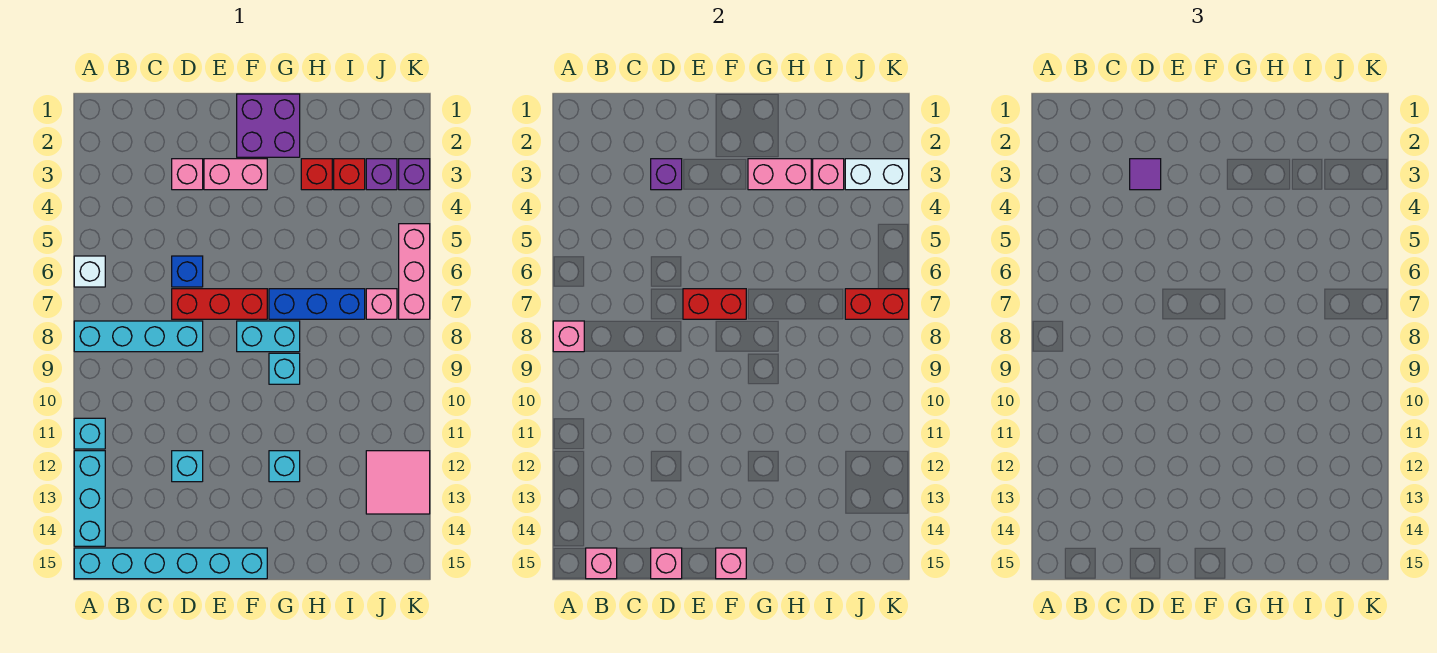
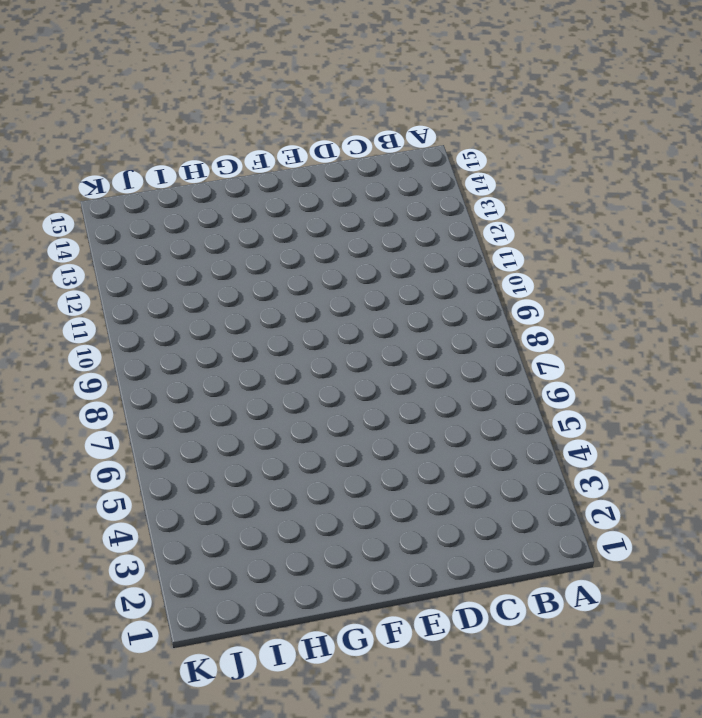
none -> white brick A6 level 1
none -> cyan brick A8:D8 level 1
none -> cyan brick A11 level 1
none -> cyan brick A12:A14 level 1

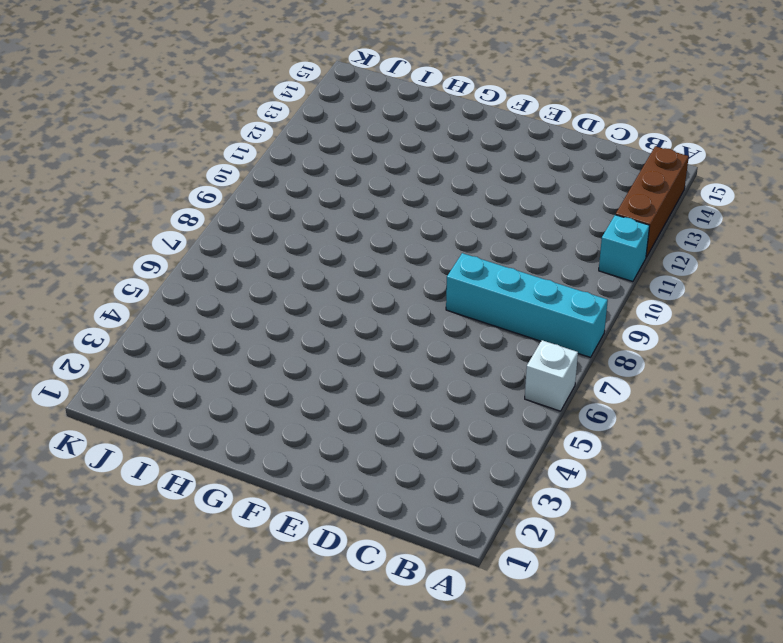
brown brick A12:A14 level 1 -> cyan brick A12:A14 level 1
none -> cyan brick A15:F15 level 1
none -> pink brick D3 level 1
none -> blue brick D6 level 1
none -> red brick D7:F7 level 1

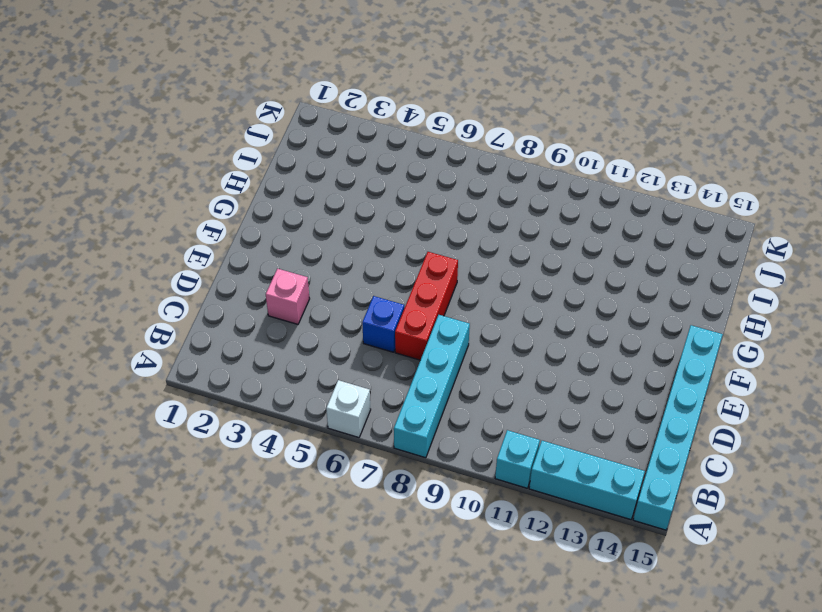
none -> cyan brick D12 level 1
none -> pink brick E3:F3 level 1
none -> purple brick F1:G2 level 1
none -> cyan brick F8:G8 level 1

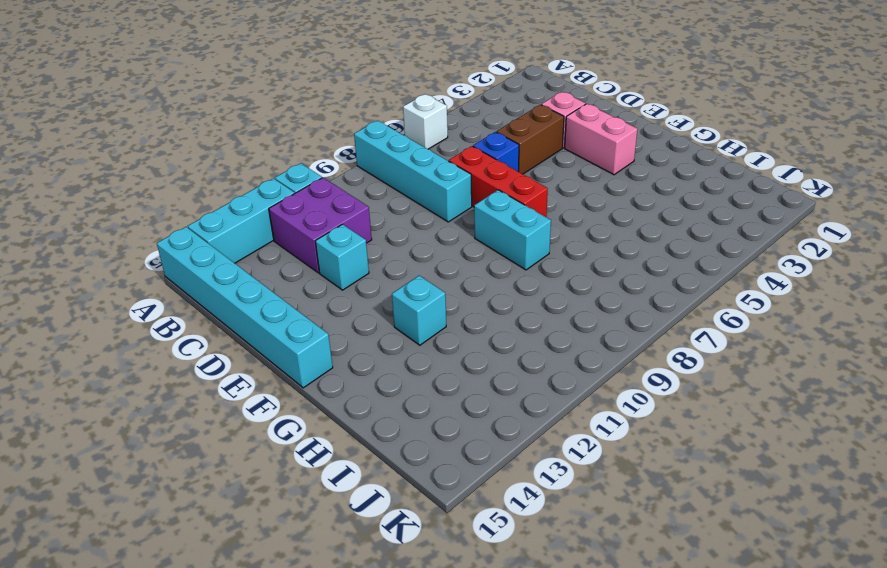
purple brick B11:C12 level 1 -> purple brick F1:G2 level 1
brown brick D4:D5 level 1 -> none
none -> blue brick G7:I7 level 1
none -> cyan brick G9 level 1
none -> red brick H3 level 1
none -> red brick I3 level 1

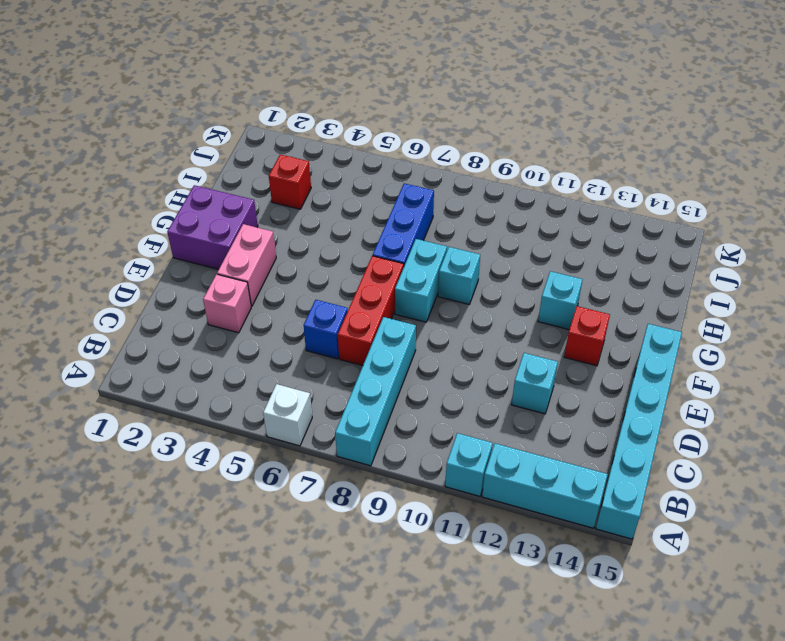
red brick F13 level 1 -> red brick H3 level 1
none -> purple brick J3 level 1
none -> pink brick J7 level 1
none -> pink tile J12:K13 level 1
none -> purple brick K3 level 1

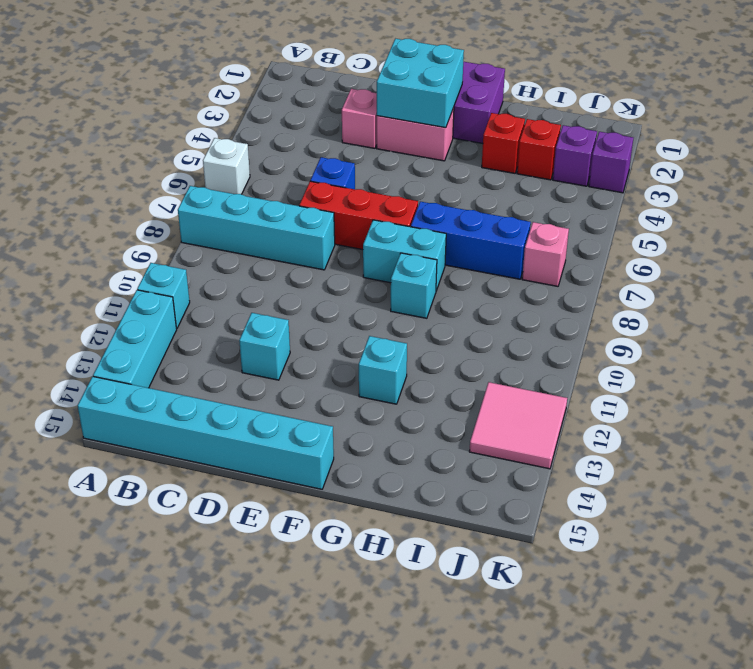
cyan brick E2:F3 level 2 -> none
none -> pink brick K5:K7 level 1
none -> pink brick A8 level 2
none -> pink brick B15 level 2
none -> purple brick D3 level 2

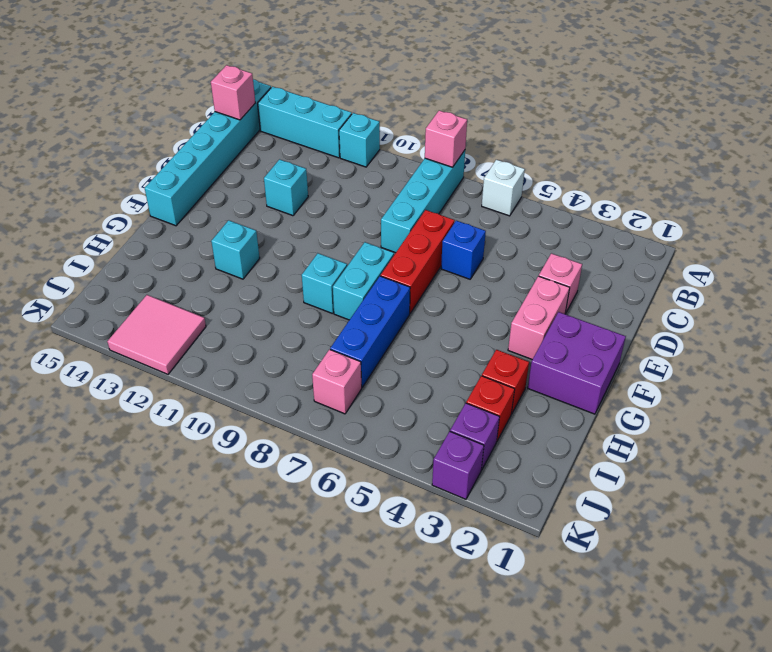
none -> pink brick K5:K7 level 1
none -> purple brick D3 level 2
none -> pink brick D15 level 2
none -> red brick E7:F7 level 2

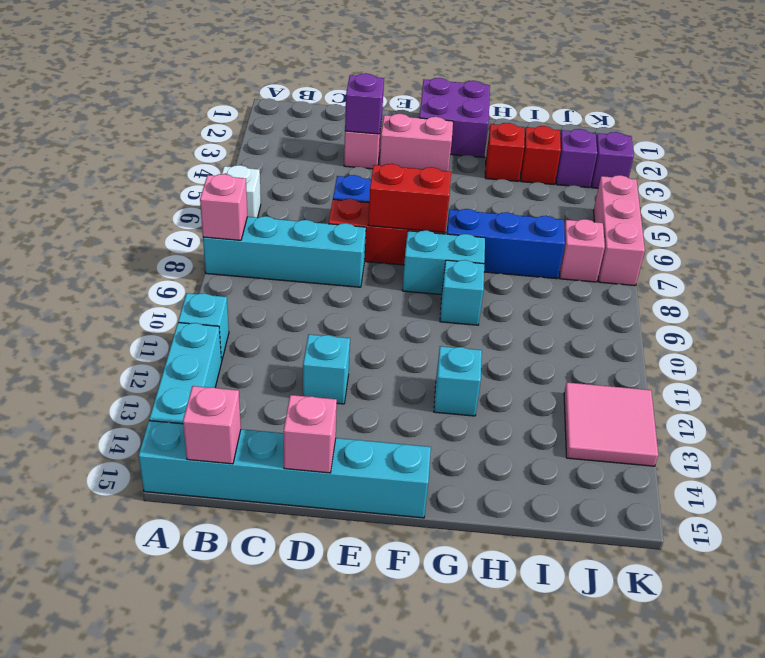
none -> pink brick F15 level 2
none -> pink brick G3:H3 level 2
none -> pink brick I3 level 2
none -> white brick J3:K3 level 2

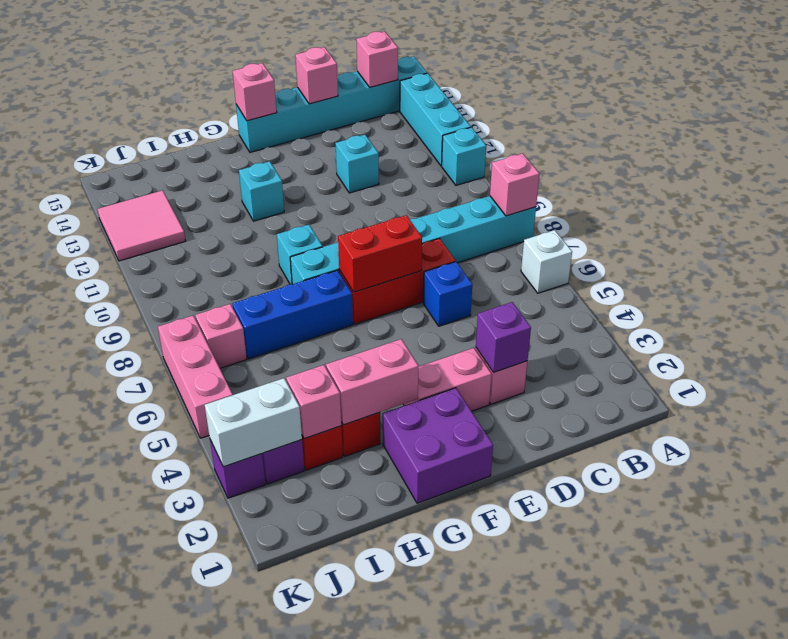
none -> red brick J7:K7 level 2
none -> purple tile D3 level 3

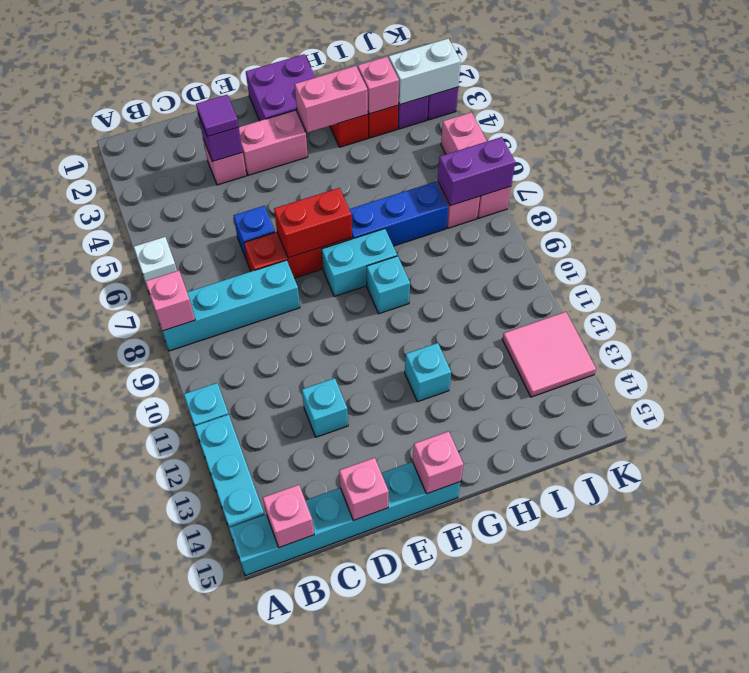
purple brick J7:K7 level 2 -> red brick J7:K7 level 2

